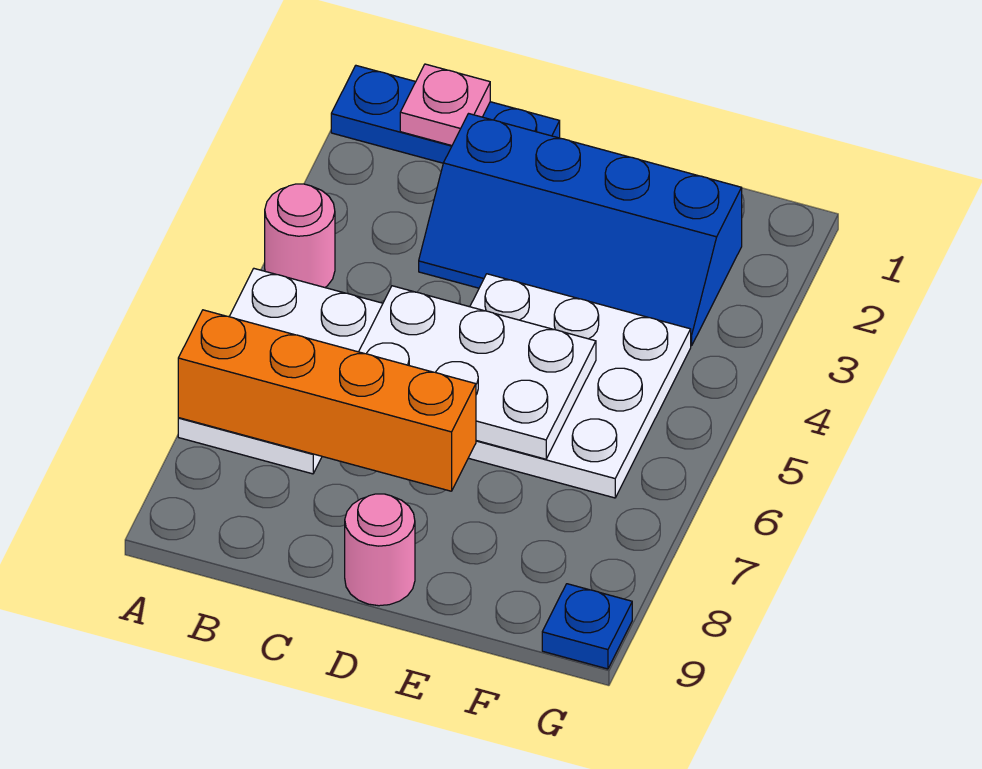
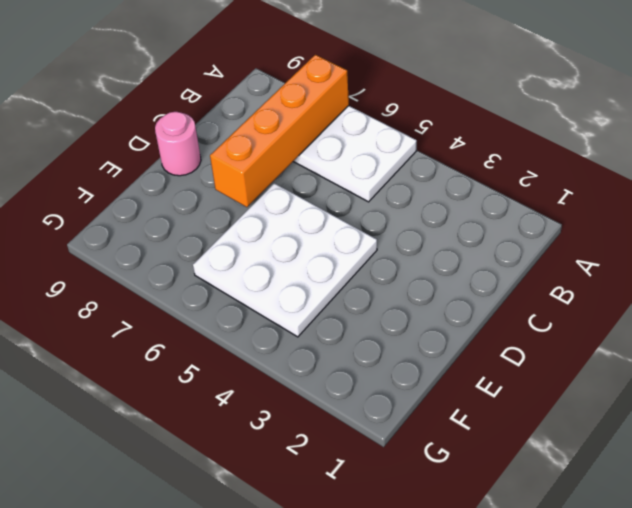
none -> blue plate A1:C1 level 1
none -> pink round brick A4 level 1

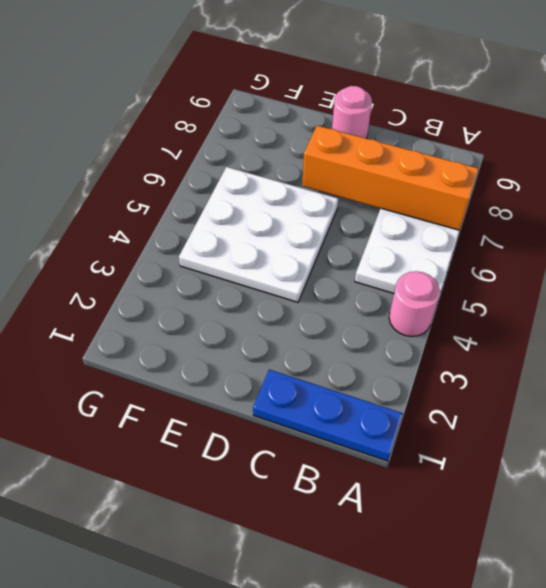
none -> blue slope C2:F3 level 1 top 2
none -> blue plate G9 level 1

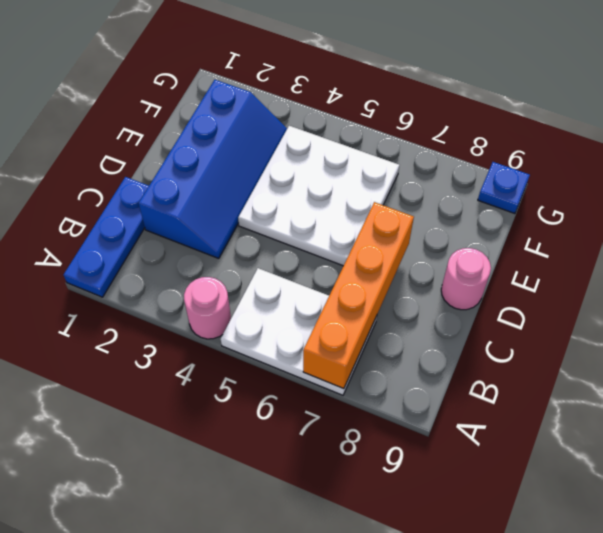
none -> pink plate B1 level 2
none -> white plate C5:E6 level 2

